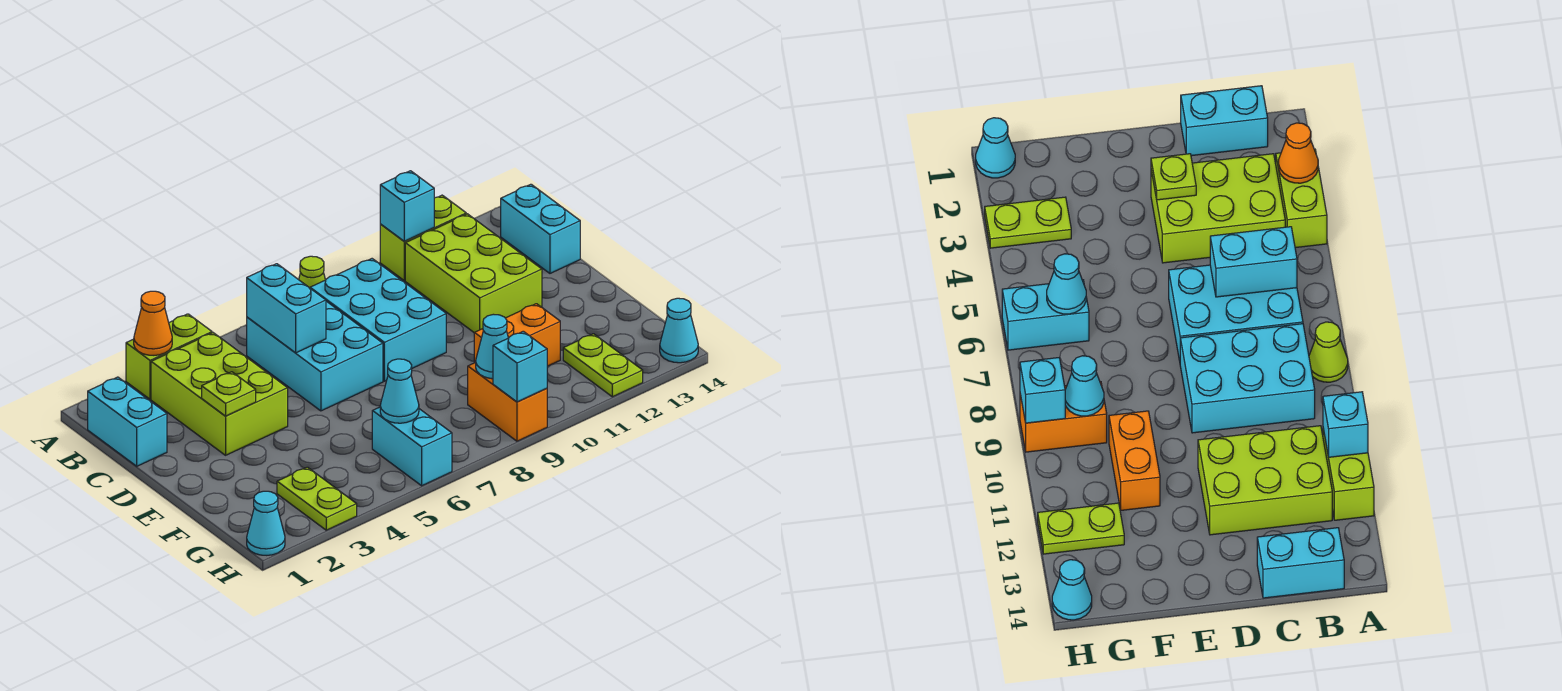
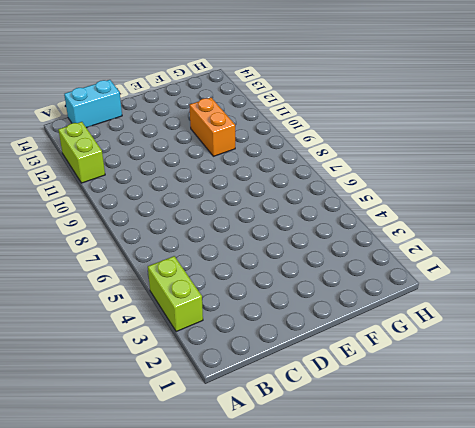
none -> lime cone A8 level 1
none -> cyan brick B1:C1 level 1
none -> lime brick B3:D4 level 1

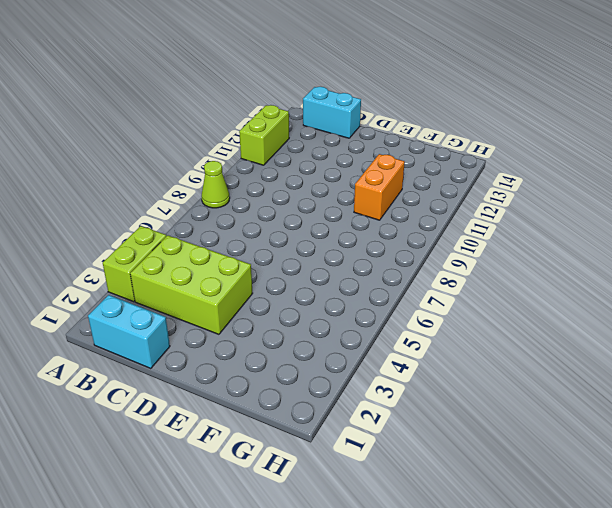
none -> cyan brick B6:D7 level 1
none -> cyan brick B8:D9 level 1
none -> lime brick B11:D12 level 1

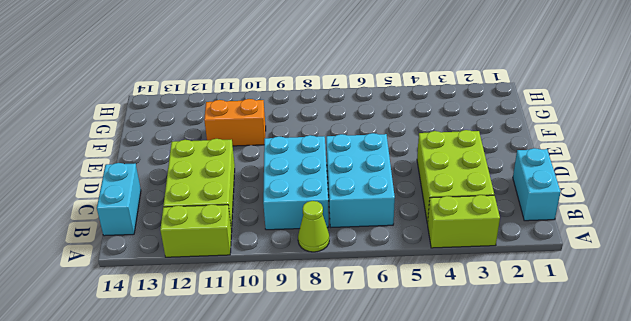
none -> lime plate G3:H3 level 1
none -> cyan brick G6:H6 level 1
none -> orange brick G9:H9 level 1

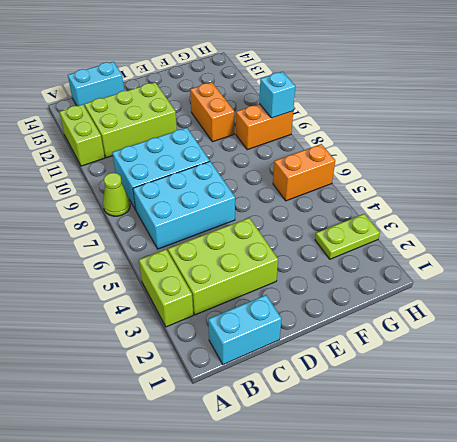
orange brick G6:H6 level 1 -> cyan brick G6:H6 level 1
none -> lime plate G12:H12 level 1
none -> cyan cone H1 level 1
none -> cyan cone H14 level 1

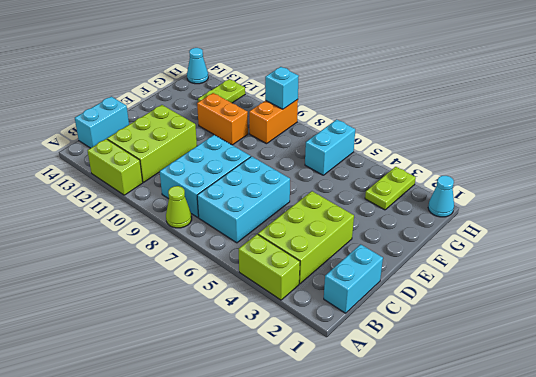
none -> orange cone A3 level 2
none -> cyan brick A11 level 2
none -> cyan brick B6:C6 level 2

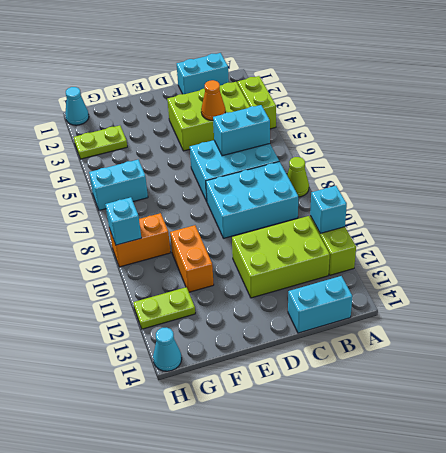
orange cone C4 level 2 -> orange cone A3 level 2
none -> lime plate D3 level 2
none -> cyan cone G6 level 2
none -> cyan cone G9 level 2

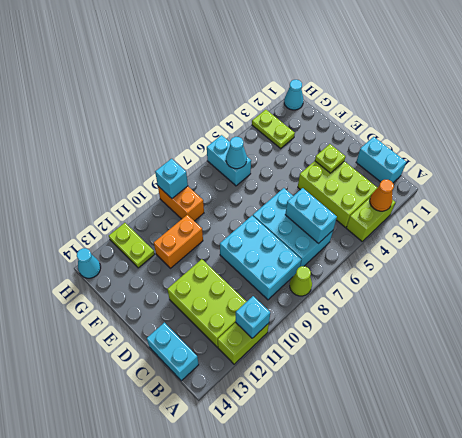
none -> cyan cone G9 level 2

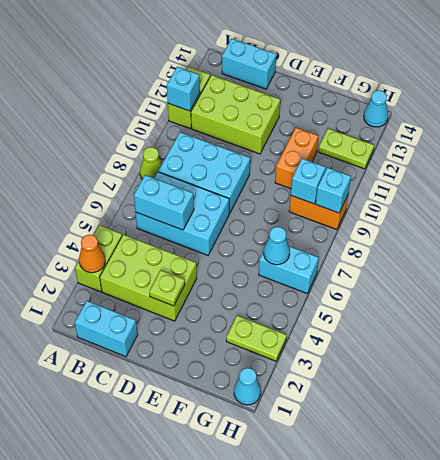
cyan brick G9 level 2 -> cyan cone G9 level 2

